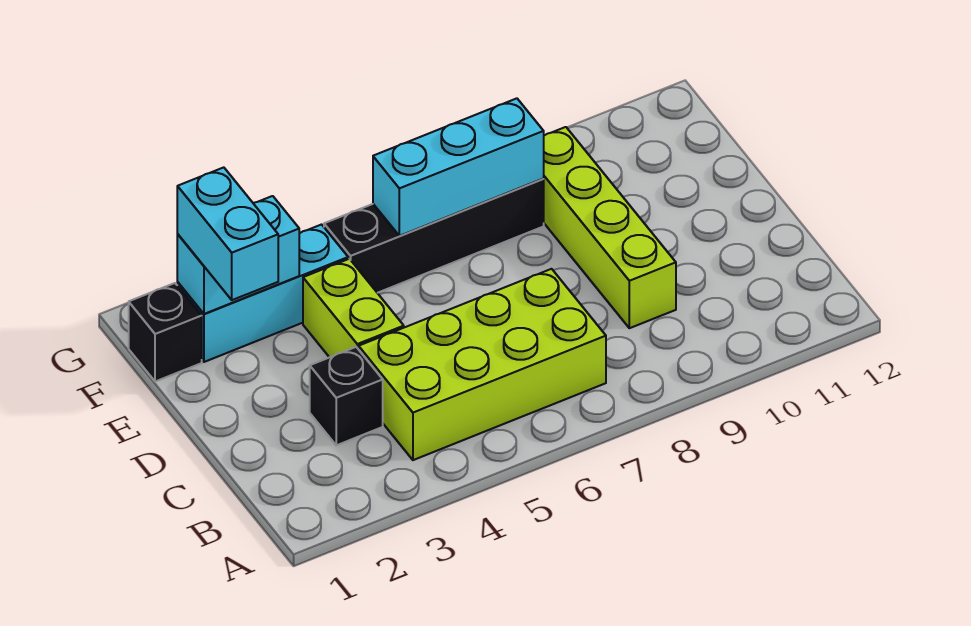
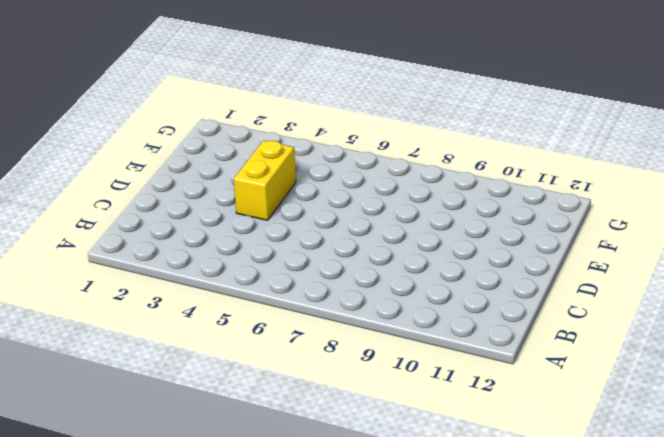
yellow brick D4:E4 level 1 -> lime brick D4:E4 level 1
none -> lime brick B4:C7 level 1
none -> black brick C3 level 1

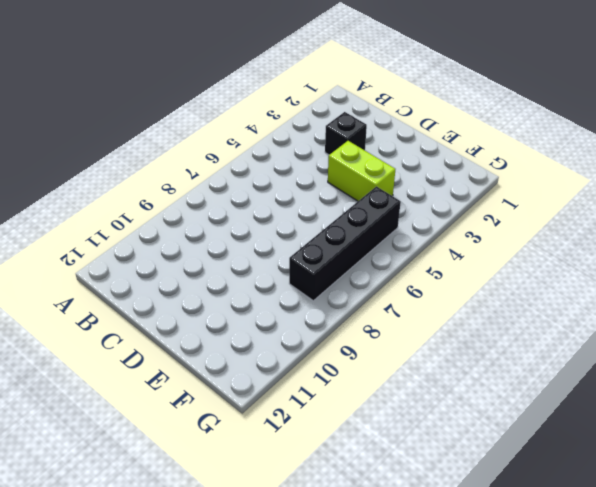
none -> lime brick B4:C7 level 1
none -> lime brick C9:F9 level 1

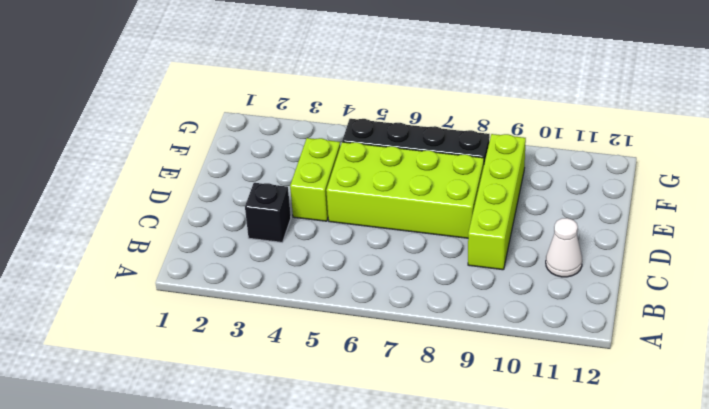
white cone C11 level 1 -> none
lime brick D5:E8 level 1 -> lime brick B4:C7 level 1
none -> black brick F1 level 1
none -> cyan brick F2:F4 level 1

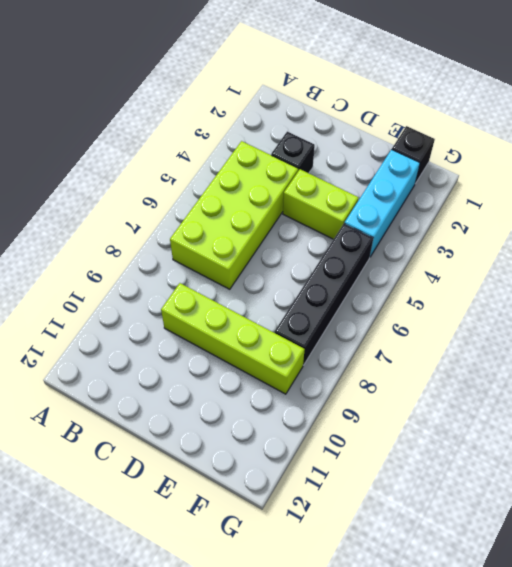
none -> cyan brick F2:F3 level 2
none -> cyan brick F6:F8 level 2

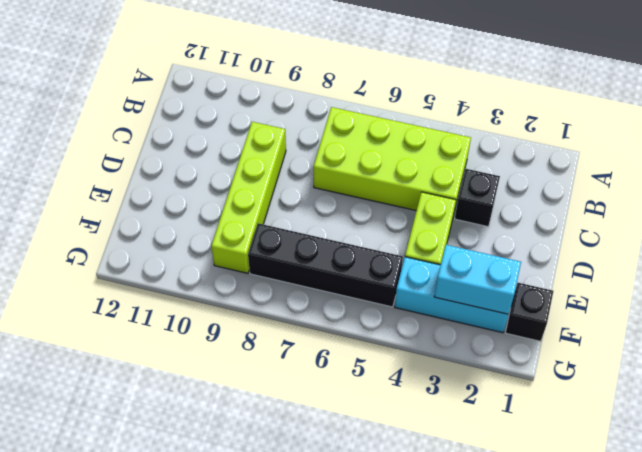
none -> cyan brick F6:F8 level 2
none -> cyan brick E2:F2 level 3

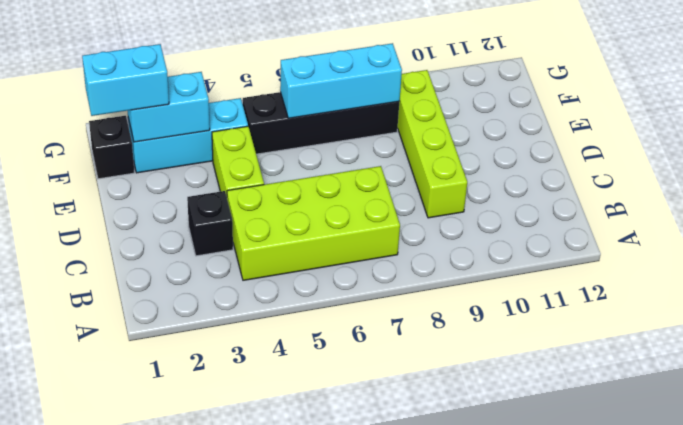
cyan brick F1:F2 level 3 -> cyan brick E2:F2 level 3

